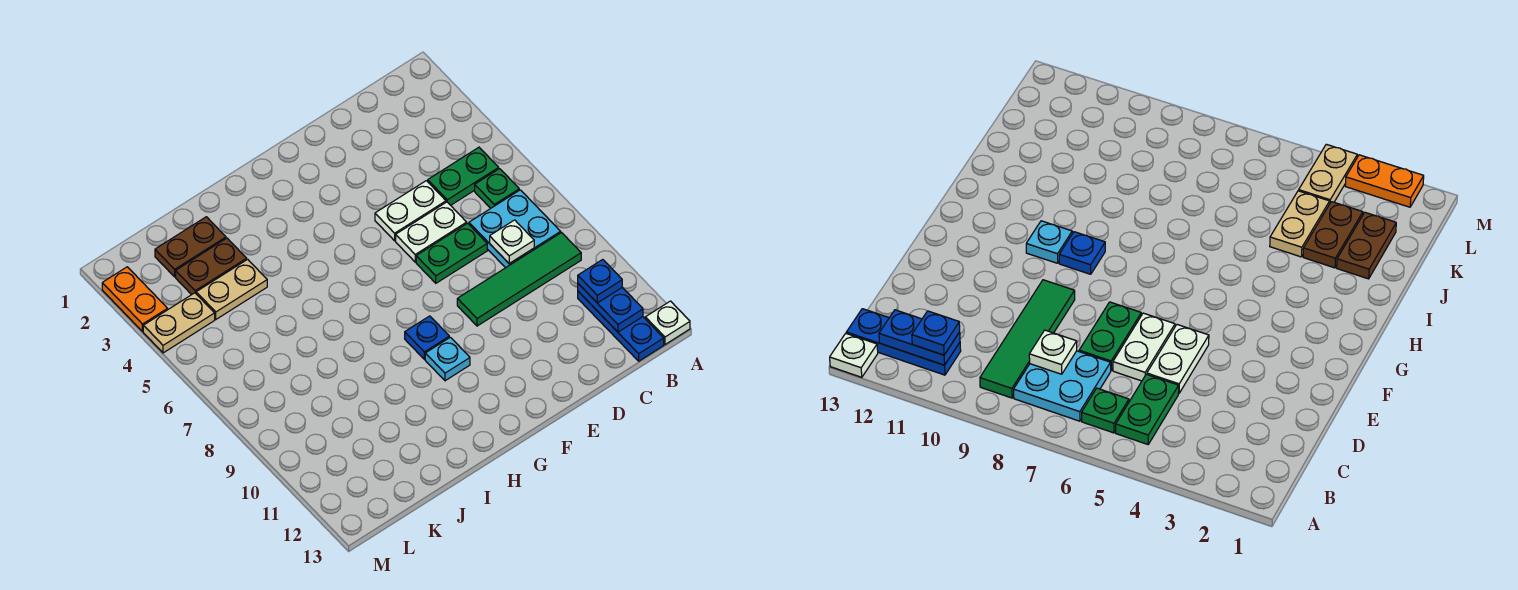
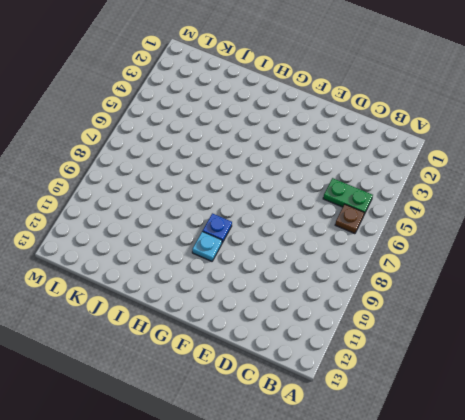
brown plate B6 level 1 -> green plate B6 level 1
none -> white plate A13 level 1
none -> cyan plate B7:C8 level 1
none -> green tile B9:E9 level 1

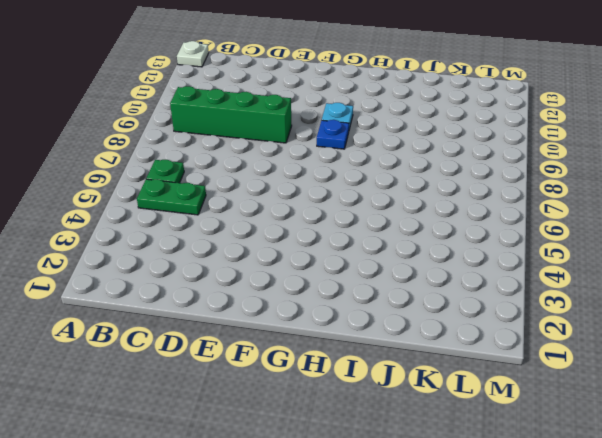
green brick B9:E9 level 1 -> green tile B9:E9 level 1
none -> cyan plate B7:C8 level 1
none -> blue plate B11:B13 level 1
none -> white plate D5:E5 level 1

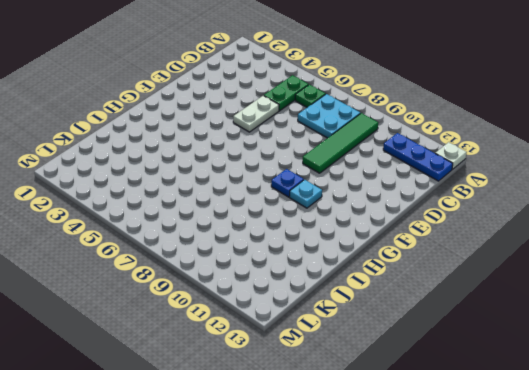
none -> white plate D6:E6 level 1
none -> green plate D7:E7 level 1
none -> brown plate J2:K2 level 1

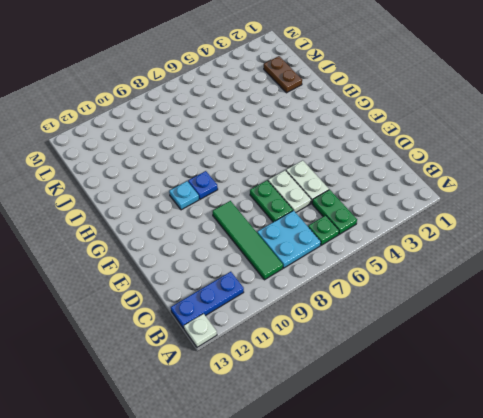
none -> brown plate J3:K3 level 1
none -> tan plate J4:K4 level 1
none -> tan plate L4:M4 level 1

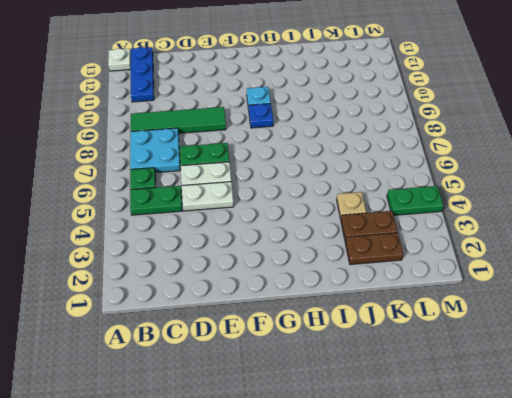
tan plate J4 level 1 -> tan plate J4:K4 level 1
green plate L4:M4 level 1 -> tan plate L4:M4 level 1
none -> orange plate M2:M3 level 1
none -> blue plate B11:B12 level 2
none -> white plate C8 level 2

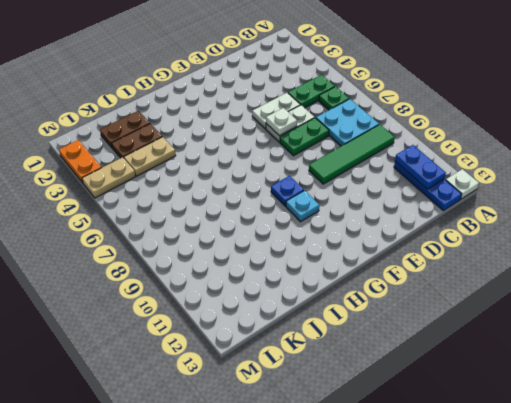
white plate E6 level 2 -> white plate C8 level 2
none -> blue plate B11 level 3

